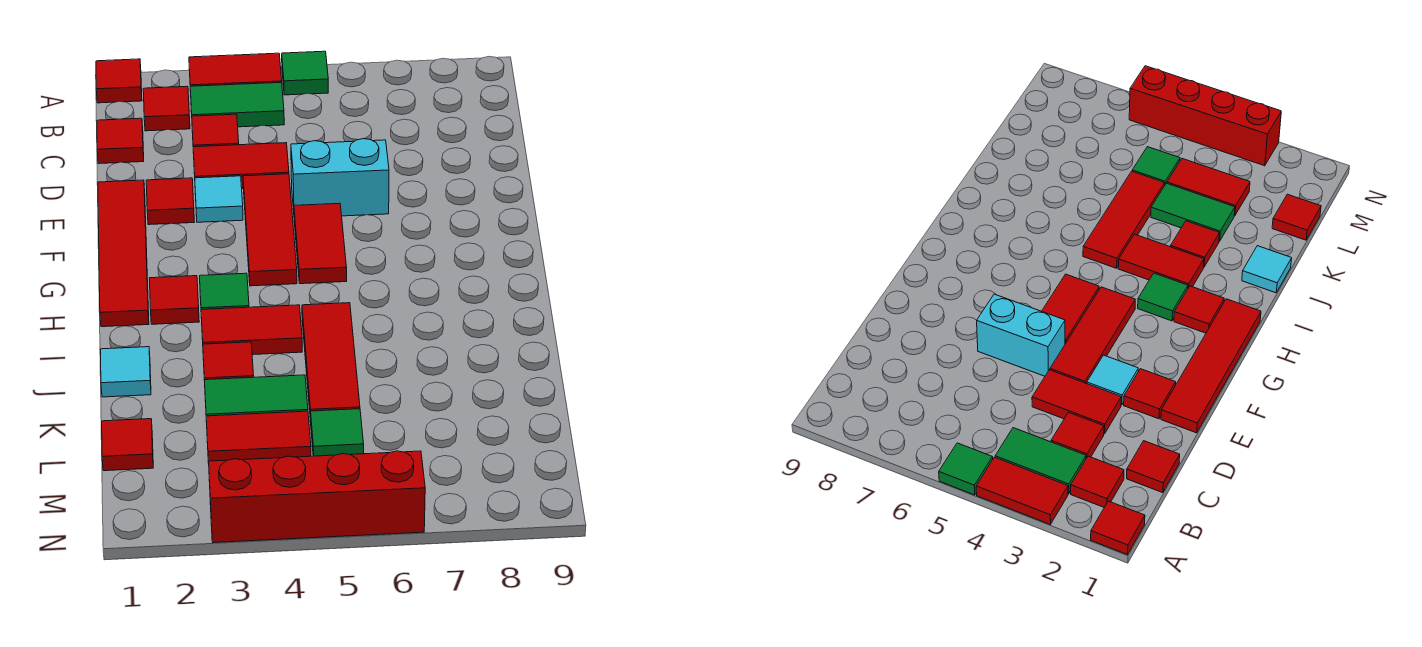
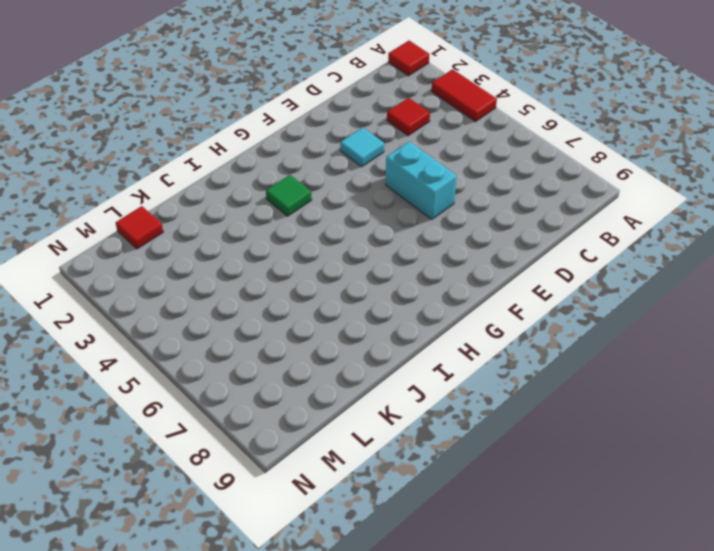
none -> green tile A5 level 1
none -> red tile B2 level 1
none -> green tile B3:B4 level 1

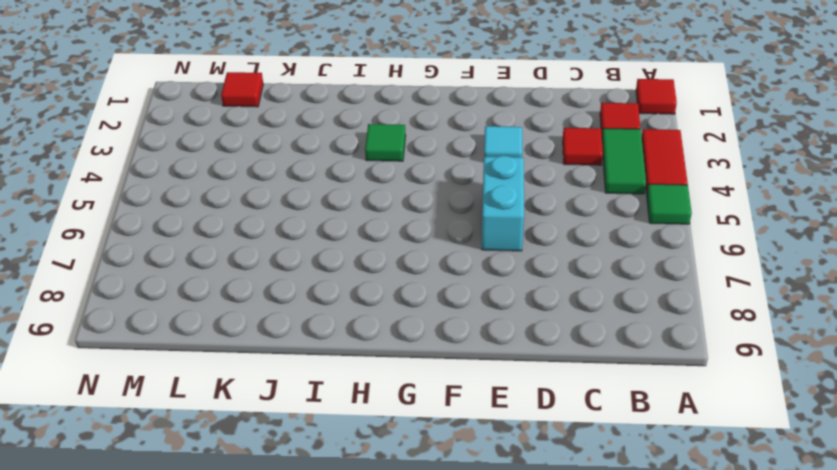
none -> red tile C1 level 1
none -> red tile D3:D4 level 1
none -> red tile E1:H1 level 1

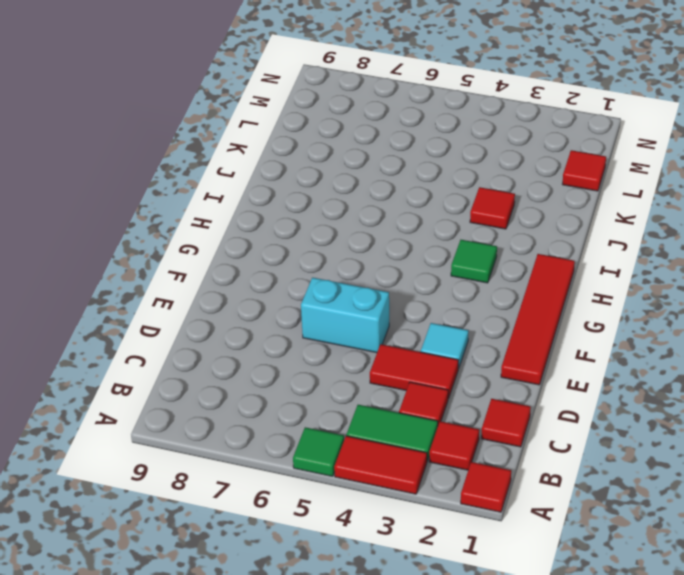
none -> red tile E2 level 1
none -> red tile E4:G4 level 1
none -> red tile F5:G5 level 1

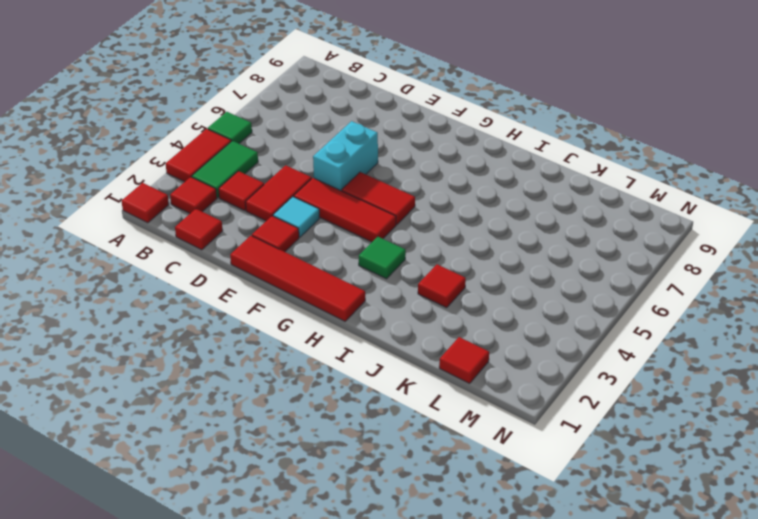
none -> red tile H2 level 1
none -> red tile I3:I4 level 1
none -> red tile I5:K5 level 1

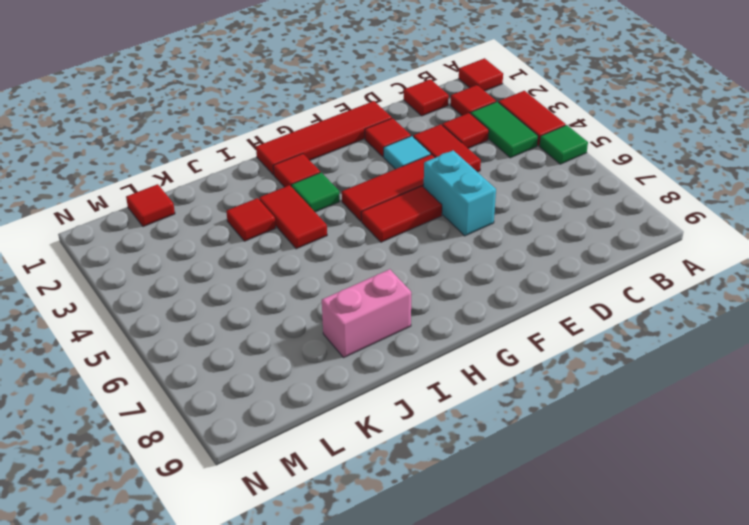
pink brick I8:J8 level 1 -> none
none -> red tile I5:K5 level 1
none -> cyan tile J1 level 1
none -> green tile K3:K4 level 1

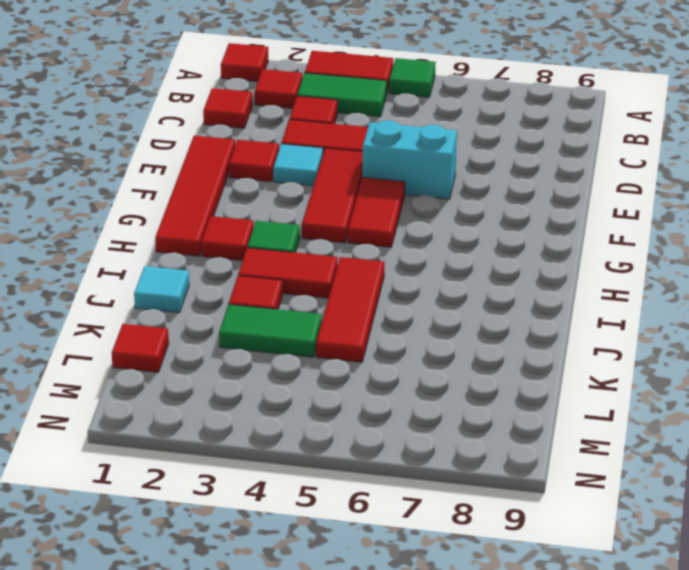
none -> red tile L3:L4 level 1
none -> green tile L5 level 1
none -> red brick N3:N6 level 1

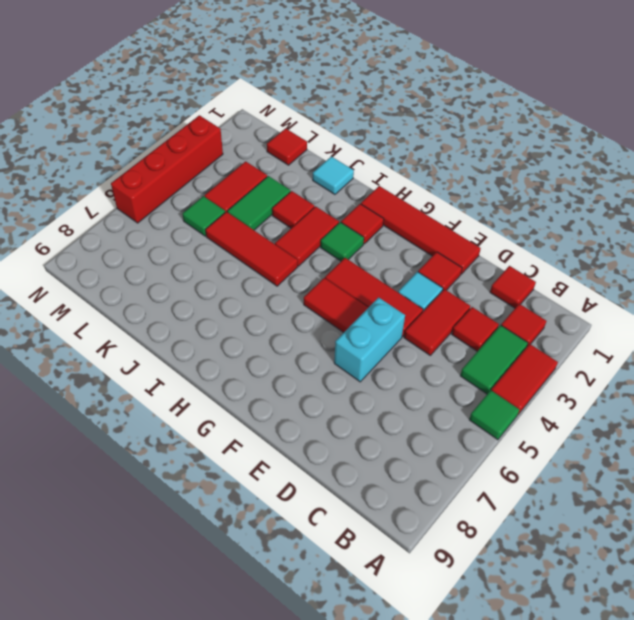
none -> red tile A1 level 1

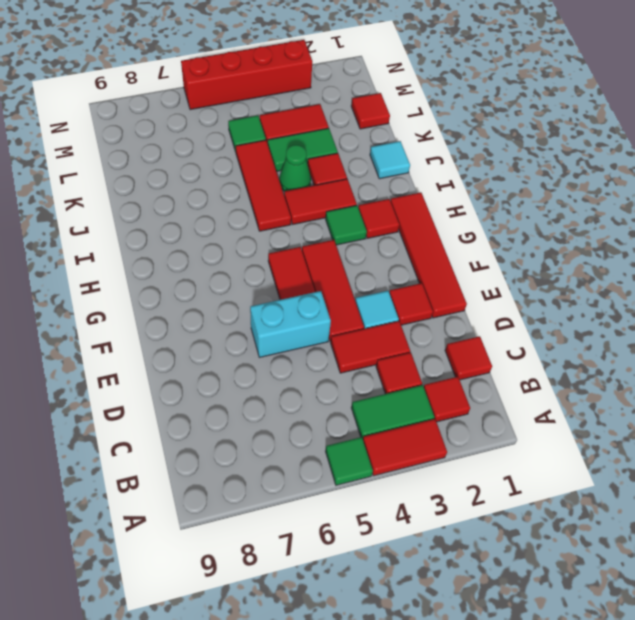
green cone J4 level 1 -> none
none -> red tile A1 level 1

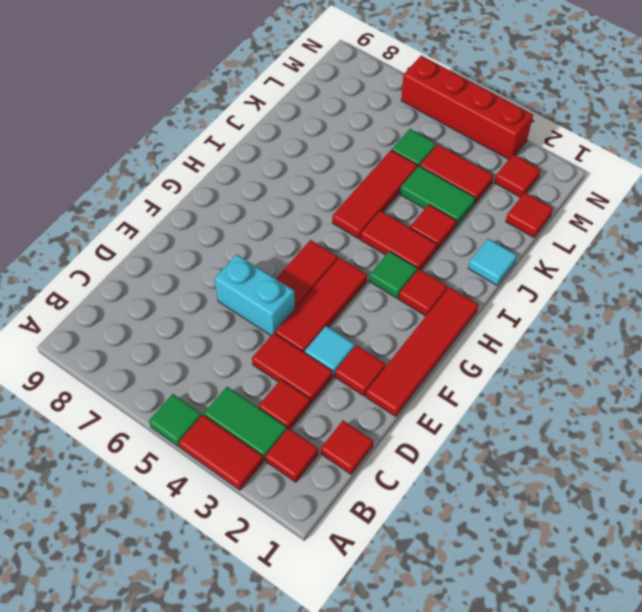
red tile M2 level 1 -> red tile A1 level 1

